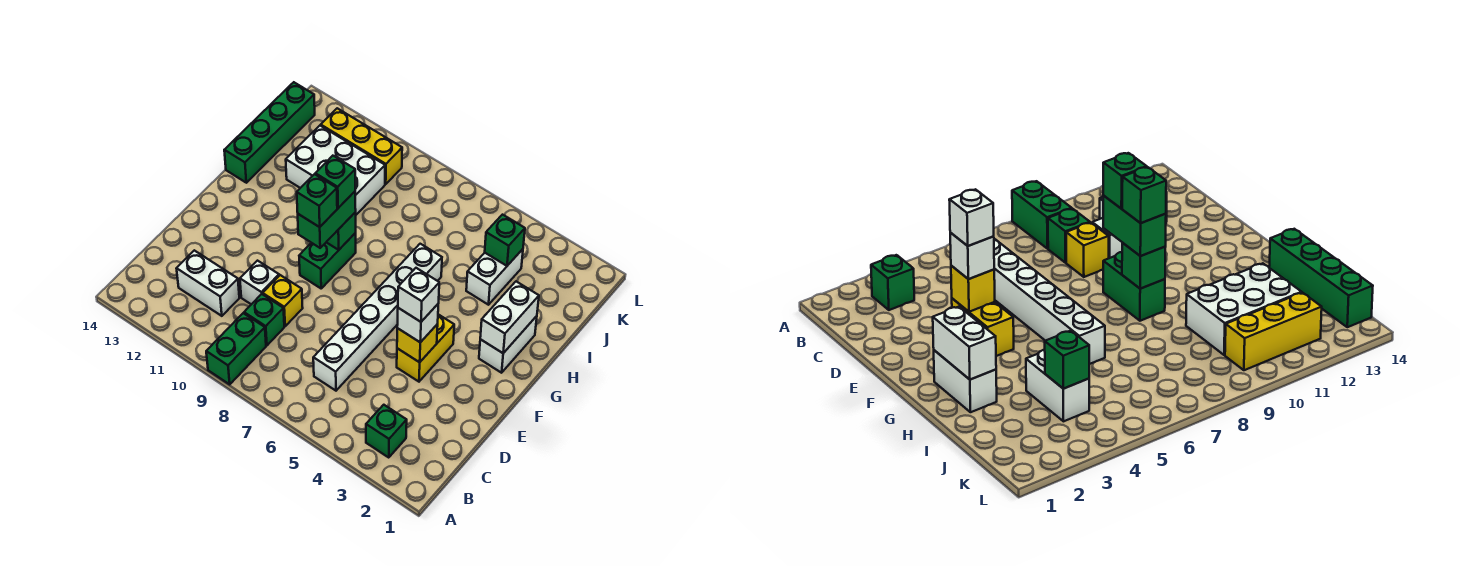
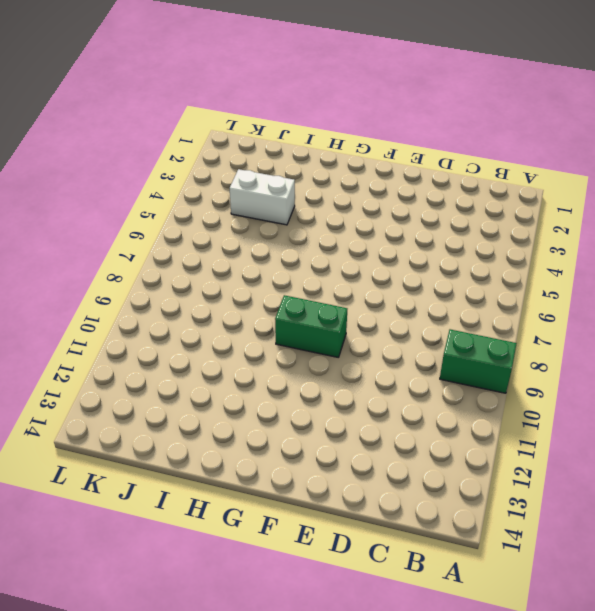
none -> green brick B3 level 1
none -> white brick C6:H6 level 1
none -> green brick C9 level 1

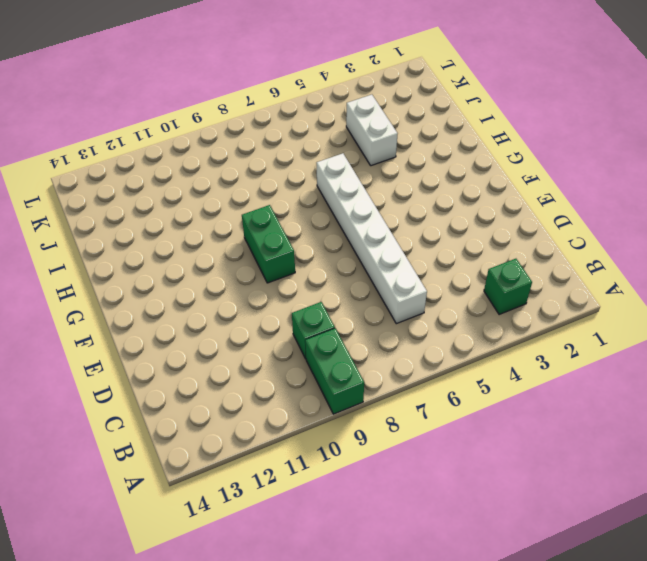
none -> white brick C11:C12 level 1
none -> yellow brick D9 level 1
none -> white brick D10 level 1

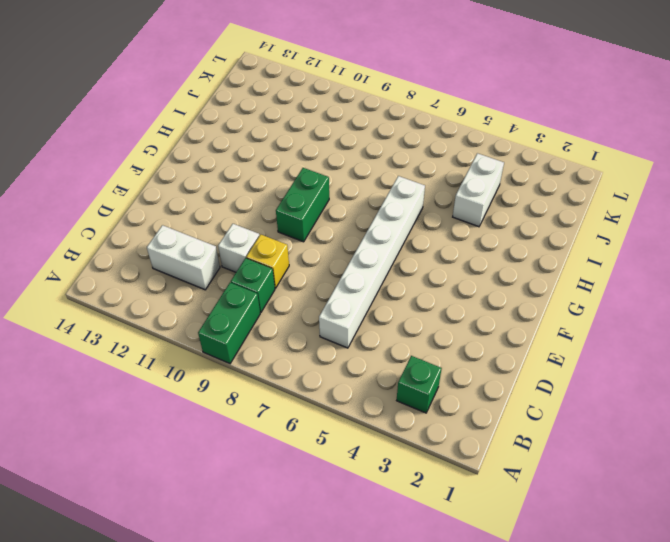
none -> yellow brick E4:F4 level 1
none -> white brick G2:H2 level 1
none -> green brick H14:K14 level 1

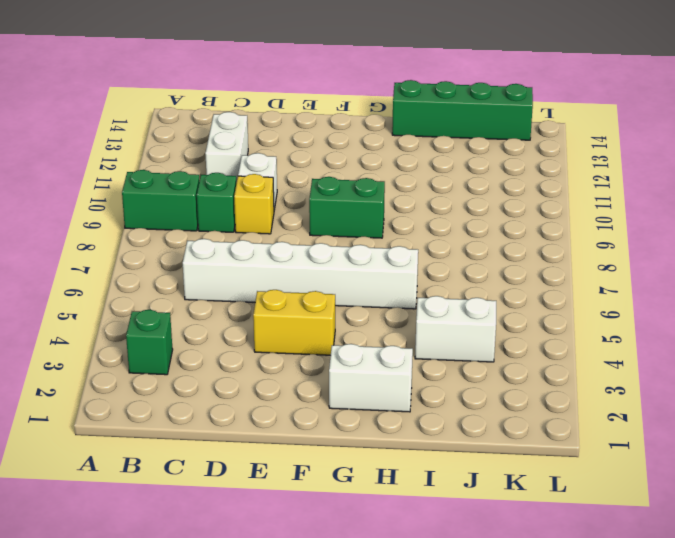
none -> white brick I10:J12 level 1
none -> yellow brick K10:K12 level 1
none -> yellow brick E4 level 2

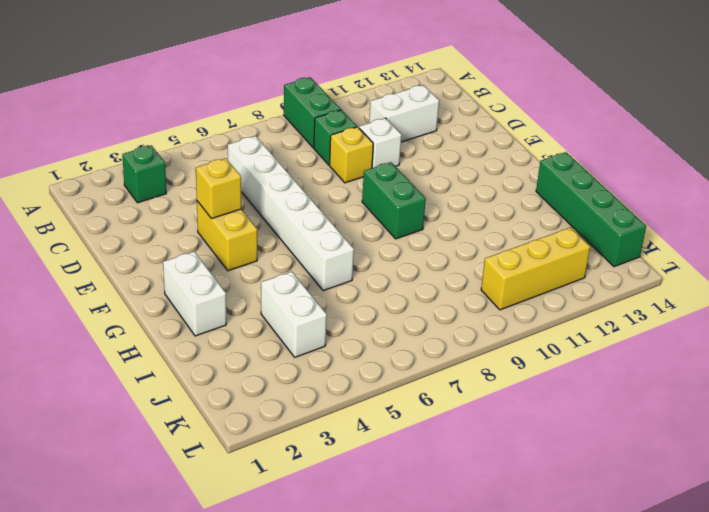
none -> white brick I10:J12 level 1
none -> white brick G2:H2 level 2
none -> green brick G9 level 2

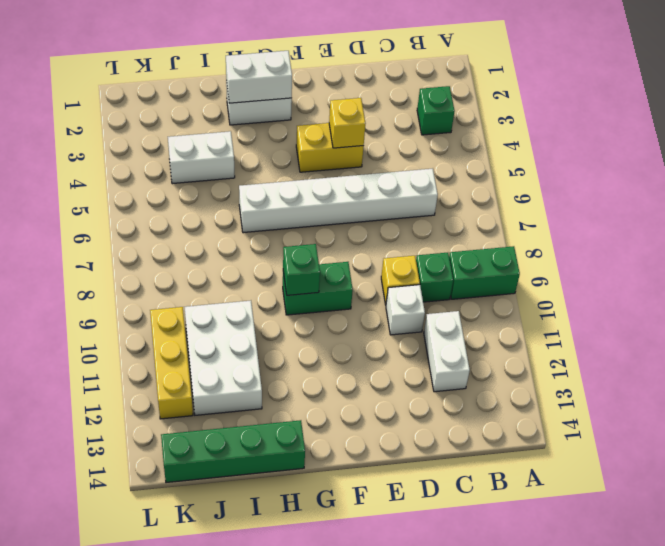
none -> green brick J4 level 2
none -> white brick E4 level 3
none -> green brick F9:G9 level 3

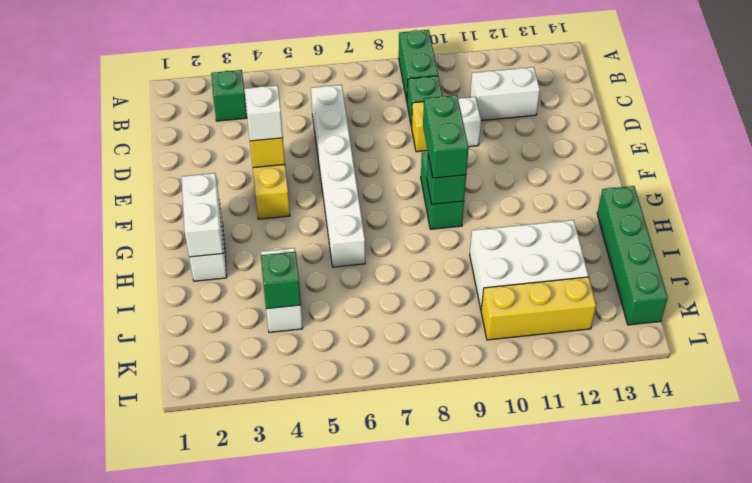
none -> white brick E4 level 4
none -> green brick F9 level 4
none -> green brick G9 level 4

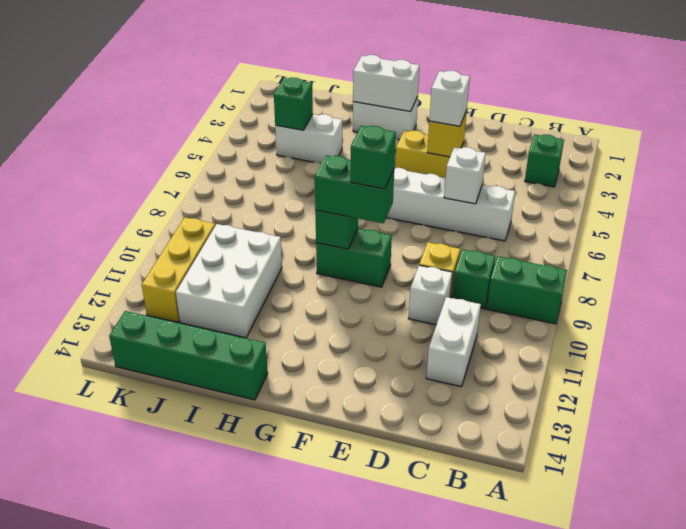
white brick D6 level 2 -> white brick E4 level 4
none -> green brick G9 level 4

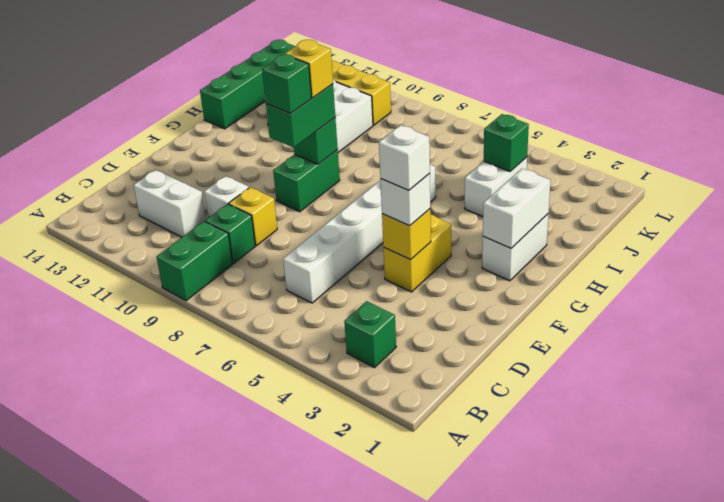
yellow brick G9 level 4 -> green brick G9 level 4

